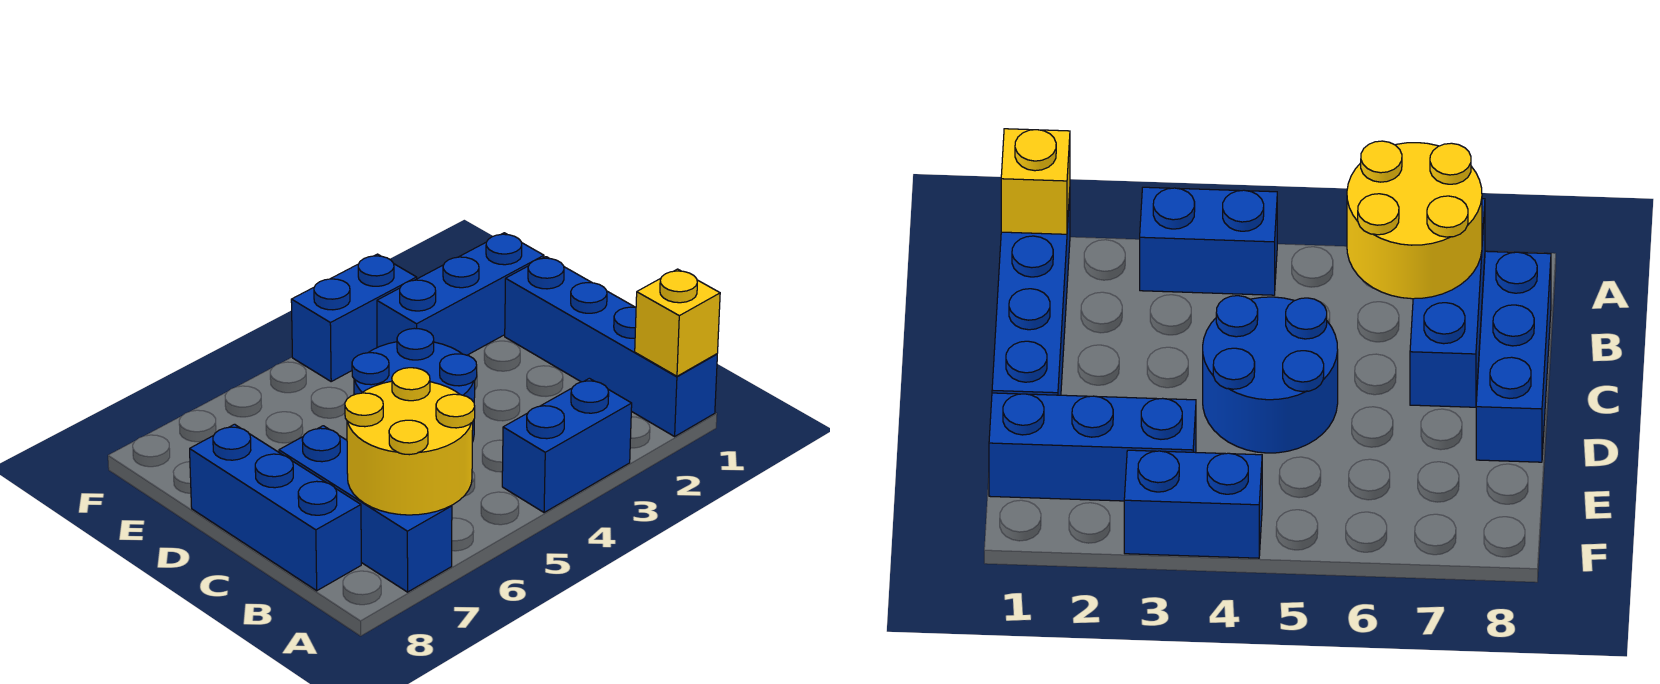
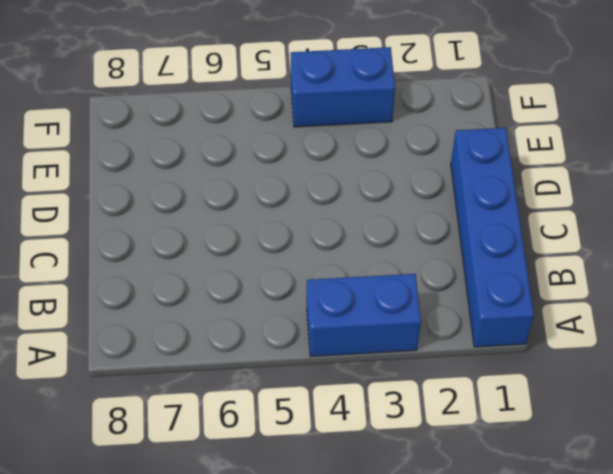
none -> blue brick A7:C7 level 1
none -> blue brick B8:D8 level 1

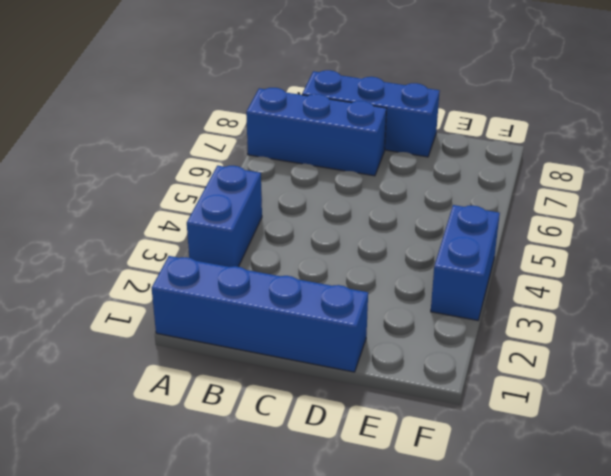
none -> blue round brick C4:D5 level 1
none -> blue brick E1:E3 level 1

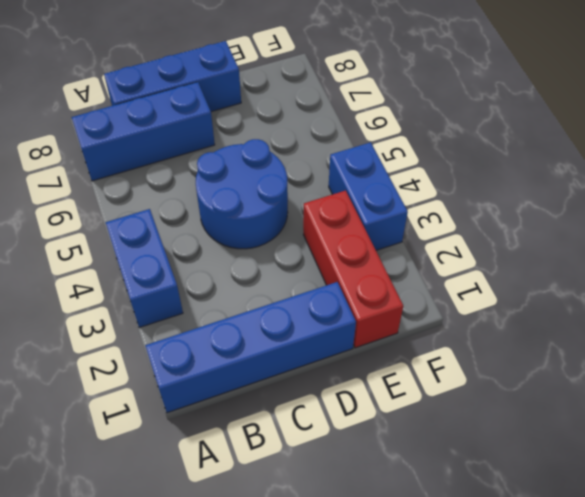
red brick E1:E3 level 1 -> blue brick E1:E3 level 1
none -> yellow brick A1 level 2
none -> yellow round brick A6:B7 level 2

